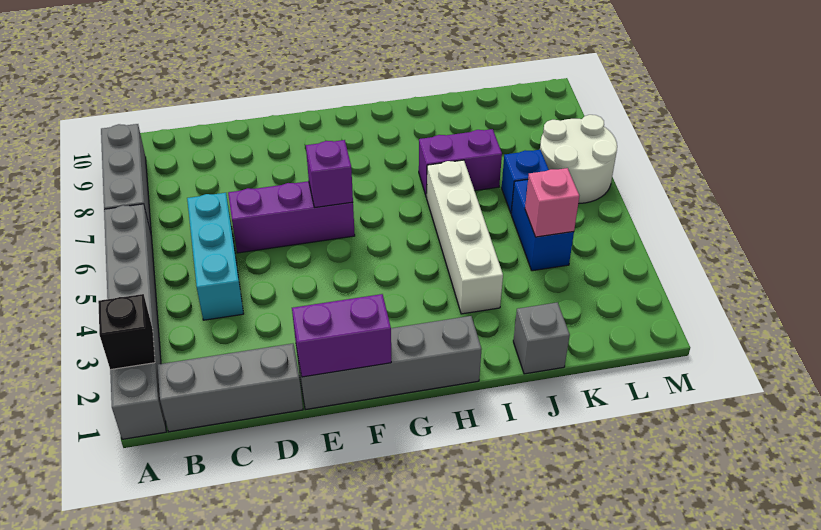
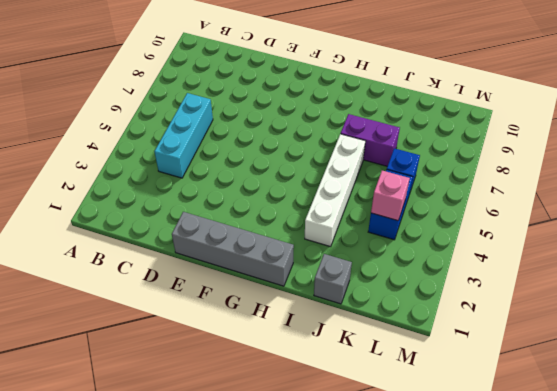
none -> grey brick A1:A6 level 1
none -> grey brick A7:A9 level 1
none -> grey brick B1:D1 level 1

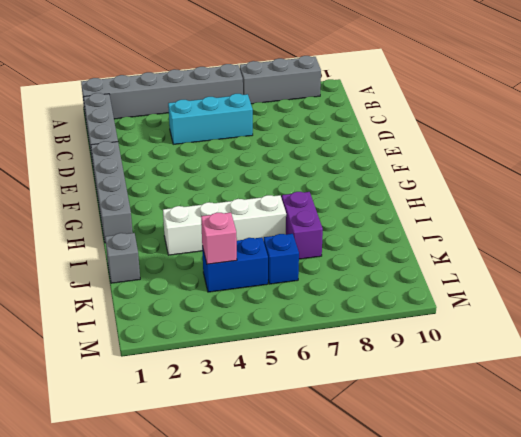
none -> purple brick D6:F6 level 1
none -> white round brick L6:M7 level 1
none -> black brick A2 level 2

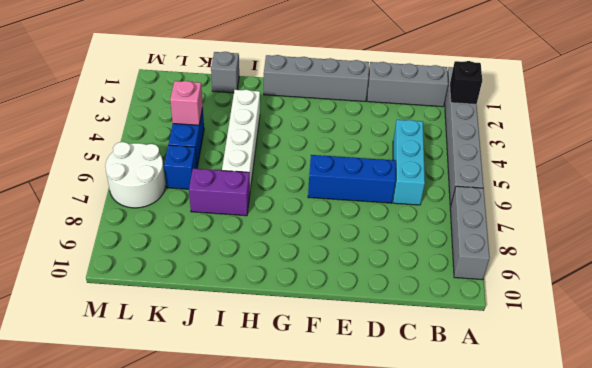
blue brick D6:F6 level 1 -> purple brick D6:F6 level 1
none -> purple brick E1:F1 level 2
none -> purple brick F6 level 2

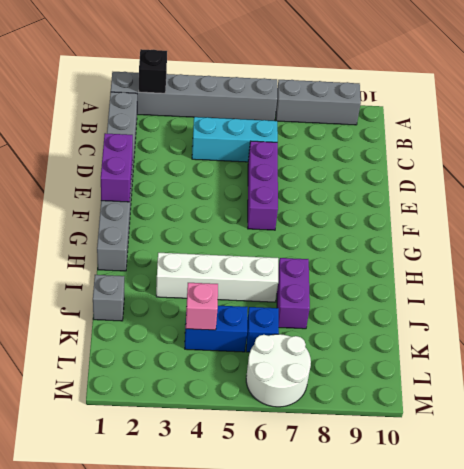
none -> purple brick F6 level 2

